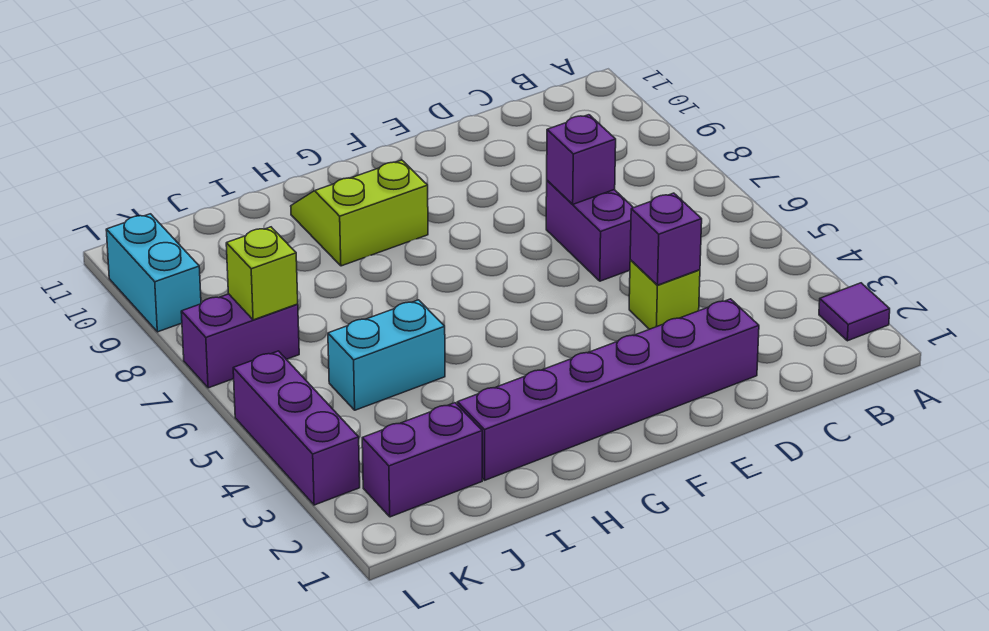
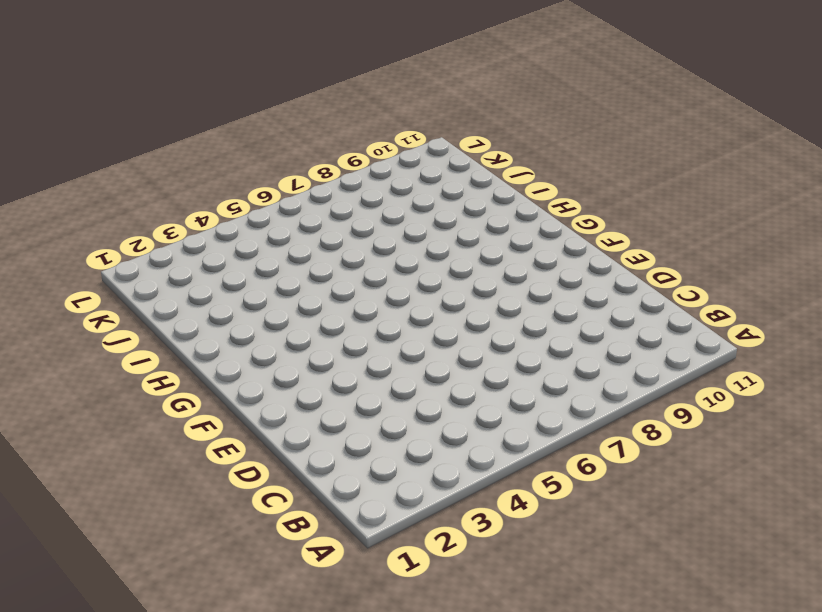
none -> purple tile A2 level 1
none -> purple brick D2:I2 level 1
none -> lime brick D4 level 1

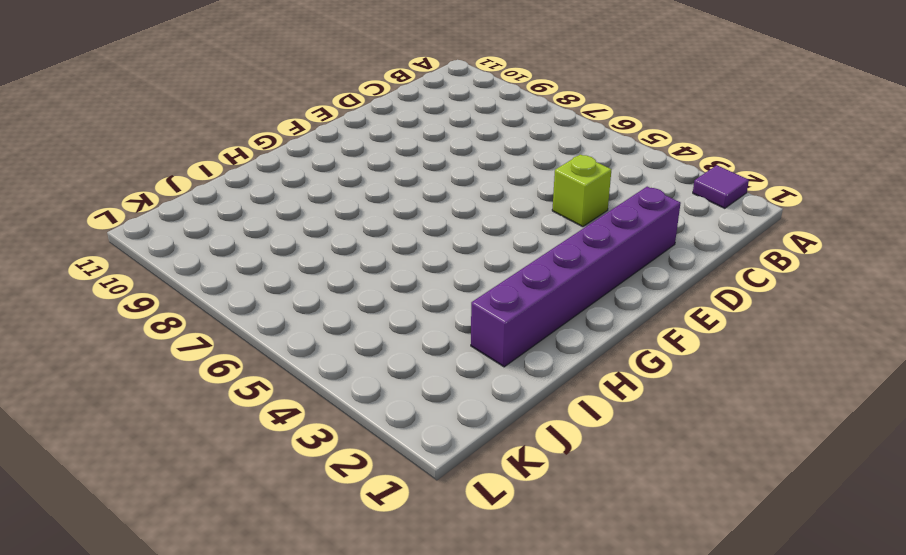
none -> purple brick D6:D7 level 1
none -> lime slope G9:H10 level 1 top 9
none -> cyan brick I5:J5 level 1

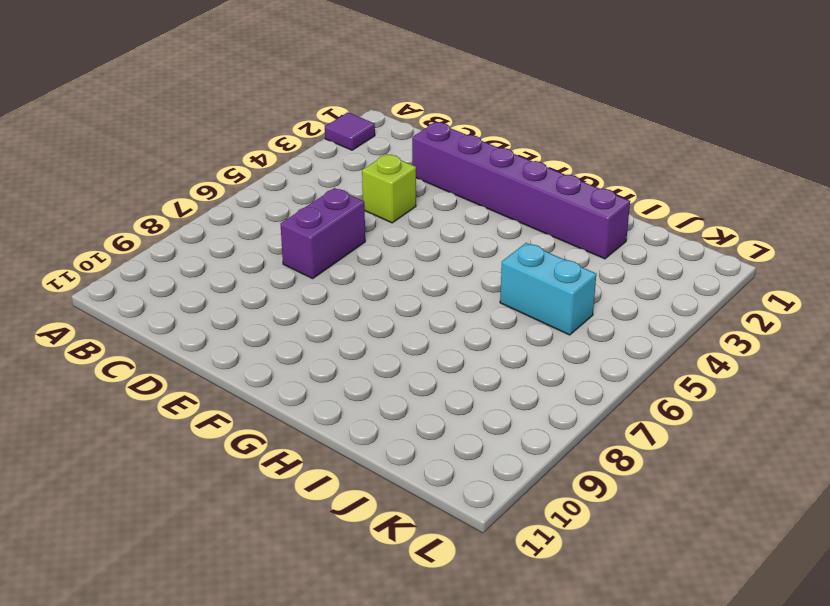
none -> lime slope G9:H10 level 1 top 9
none -> purple brick J2:K2 level 1
none -> purple brick K7:L7 level 1

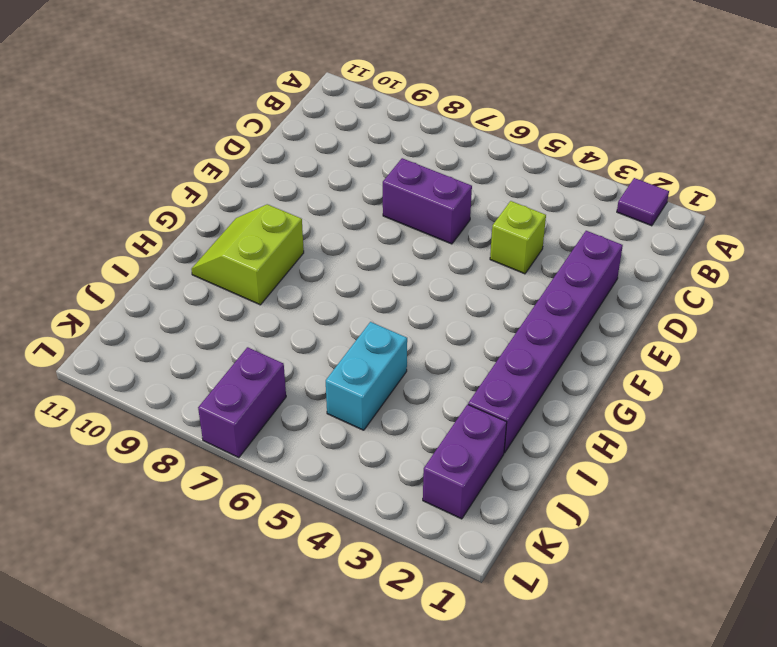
none -> purple brick L3:L5 level 1
none -> cyan brick L9:L10 level 1
none -> purple brick D4 level 2

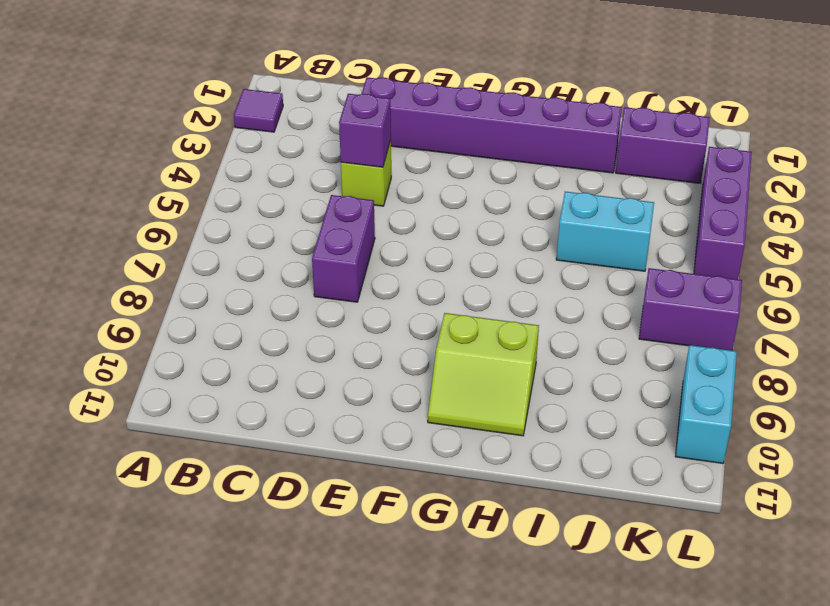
none -> purple brick D7 level 2
none -> lime brick K7 level 2

